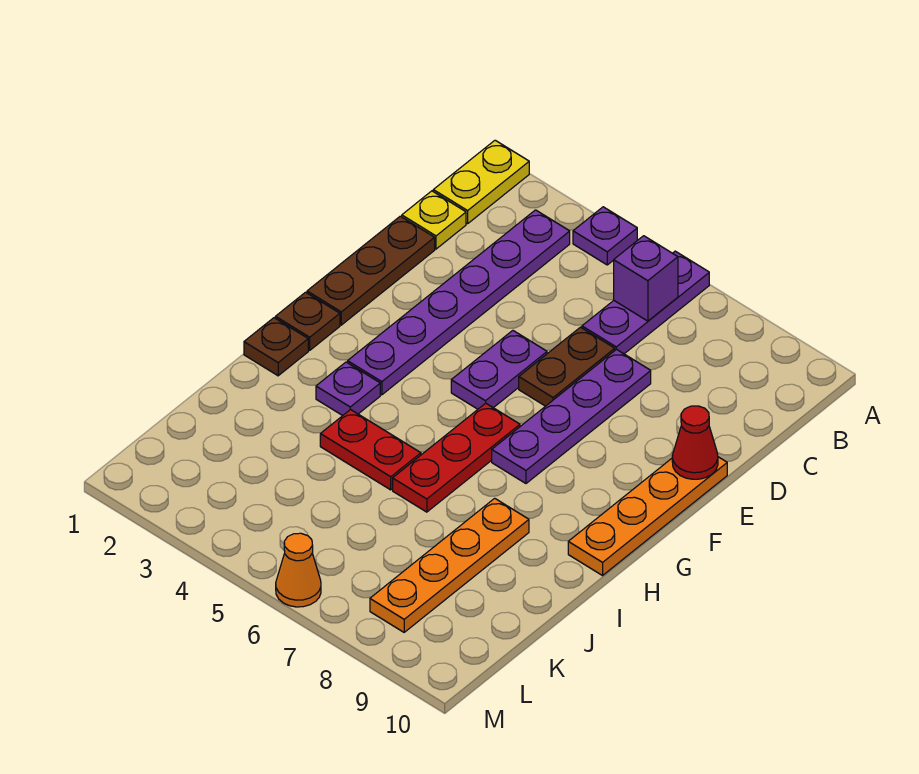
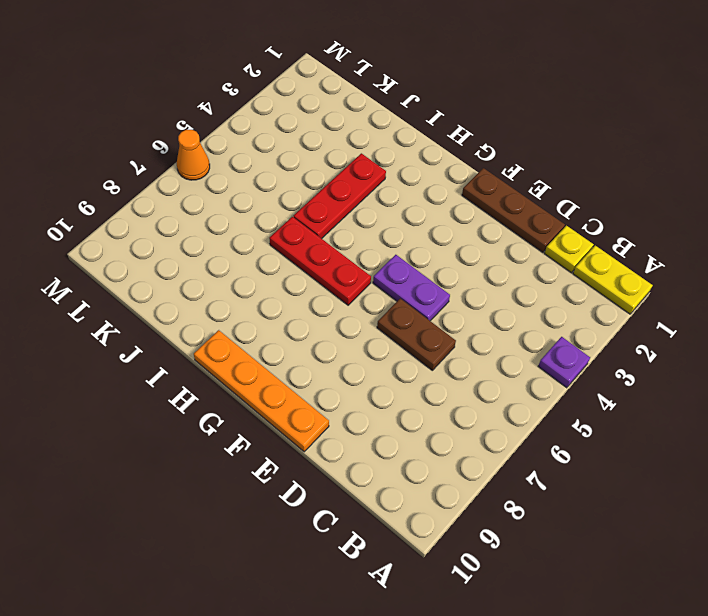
red plate I3:I5 level 1 -> red plate I4:I5 level 1
none -> purple plate A6:C6 level 1
none -> purple plate B3:G3 level 1
none -> purple plate D7:G7 level 1

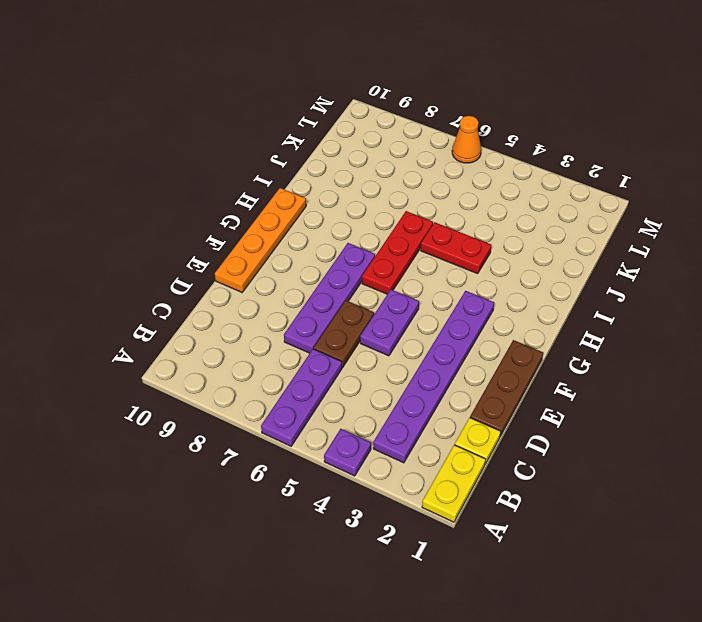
none -> brown plate G1 level 1
none -> brown plate H1 level 1
none -> purple plate H3 level 1

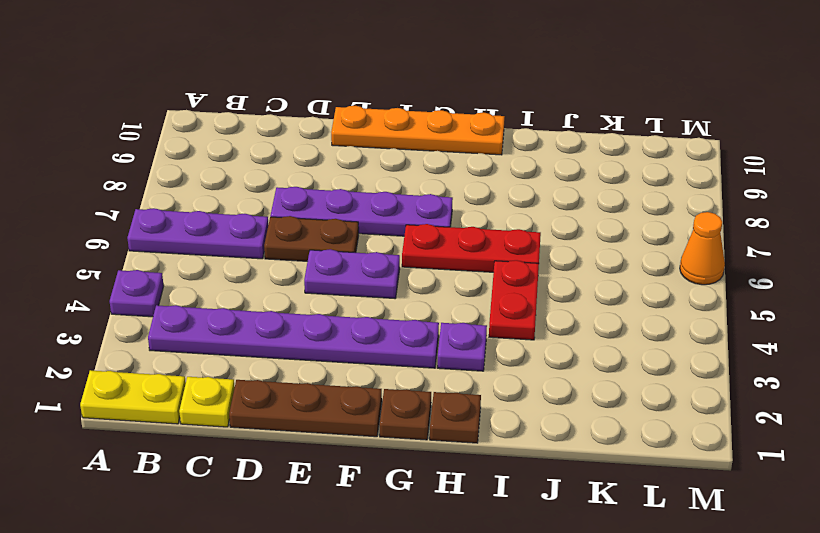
none -> orange plate I8:L8 level 1
none -> purple brick B6 level 2
none -> red cone E10 level 2

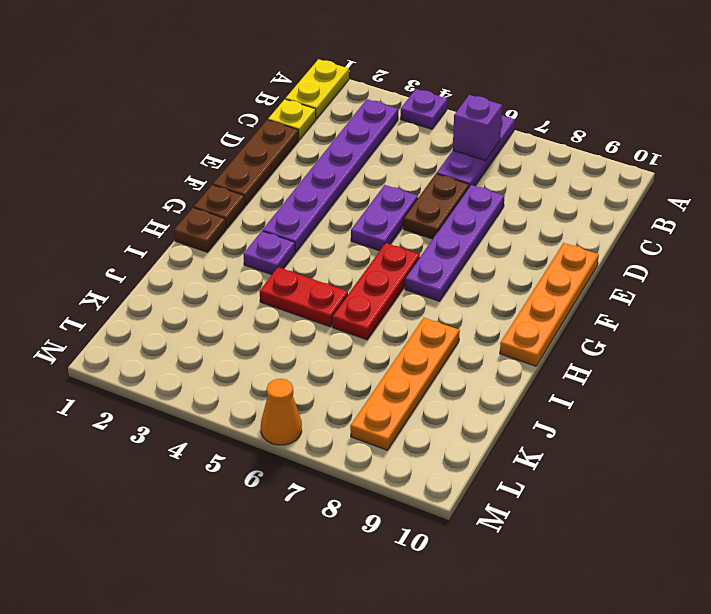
none -> red cone E10 level 2

